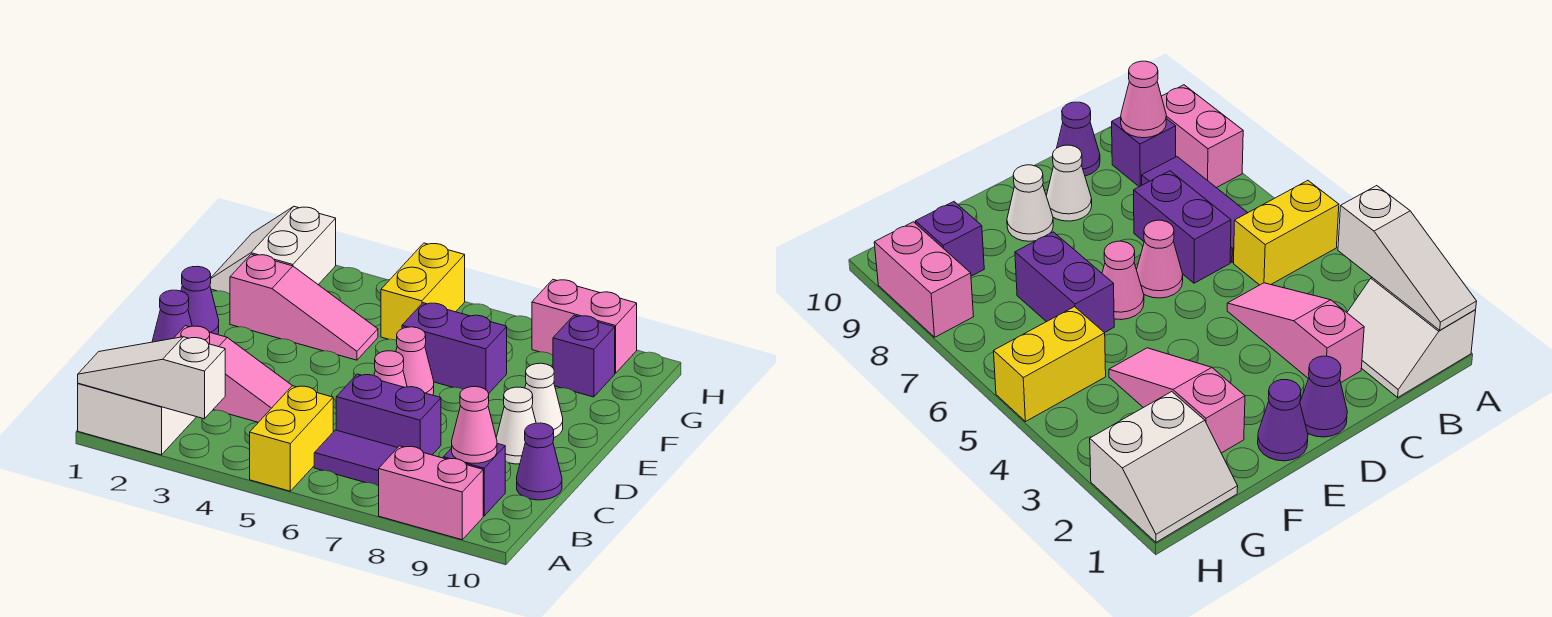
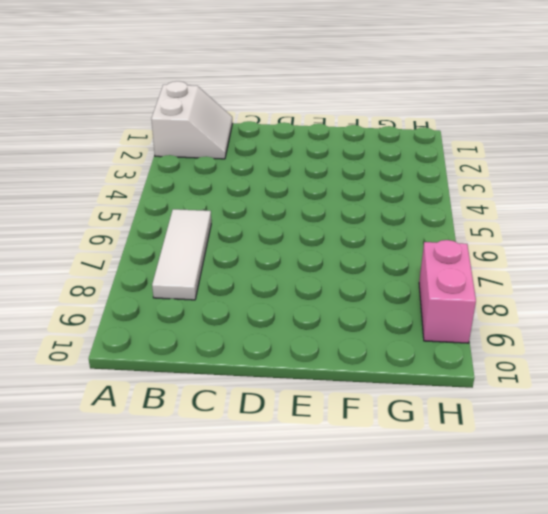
white tile B6:B8 level 1 -> purple tile B6:B8 level 1
none -> yellow brick A5:B5 level 1
none -> pink brick A8:A9 level 1
none -> purple brick B9 level 1

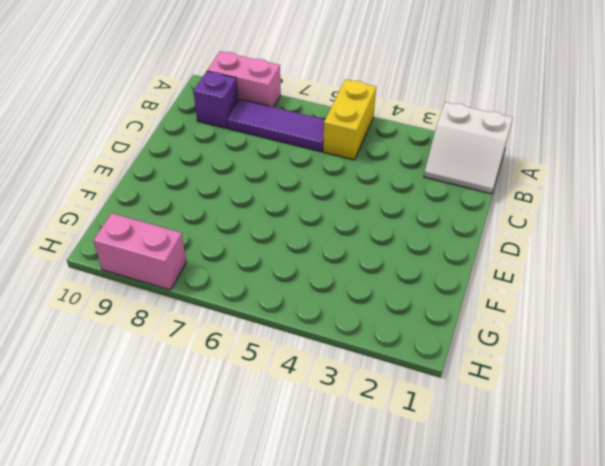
none -> pink slope C2:C4 level 1 top 2
none -> purple brick C6:C7 level 1
none -> purple cone C10 level 1

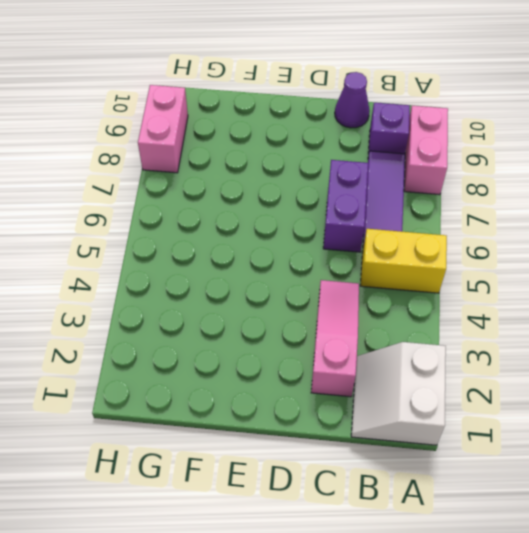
none -> purple cone D1 level 1
none -> pink cone D6 level 1
none -> white cone D9 level 1

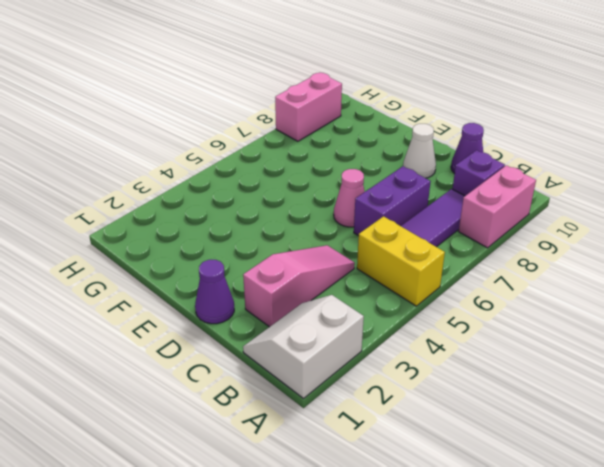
none -> purple cone E1 level 1
none -> pink cone E6 level 1
none -> white cone E9 level 1

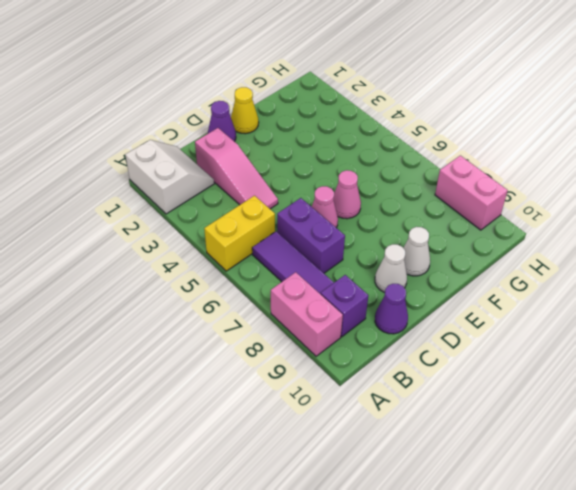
yellow cone E1 level 1 -> purple cone E1 level 1
none -> pink slope F2:F4 level 1 top 2
none -> purple brick F6:F7 level 1
none -> white slope G1:H2 level 1 top 2

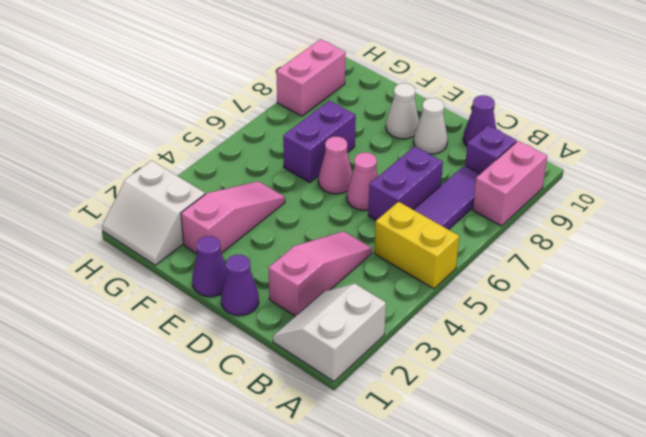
none -> yellow brick G5:H5 level 1
none -> purple brick G9 level 1
none -> white slope A1:A3 level 2 top 3

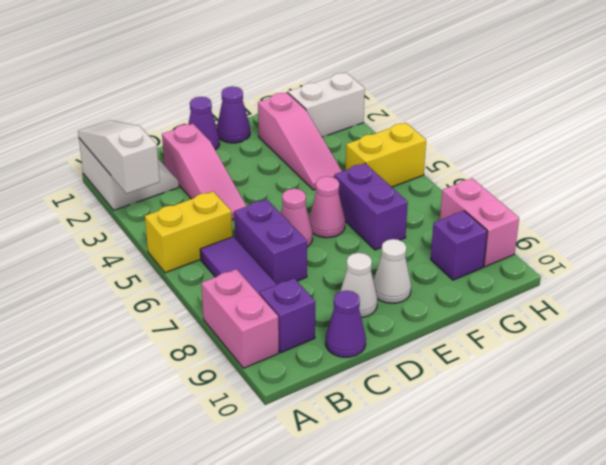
none -> pink cone B9 level 2

